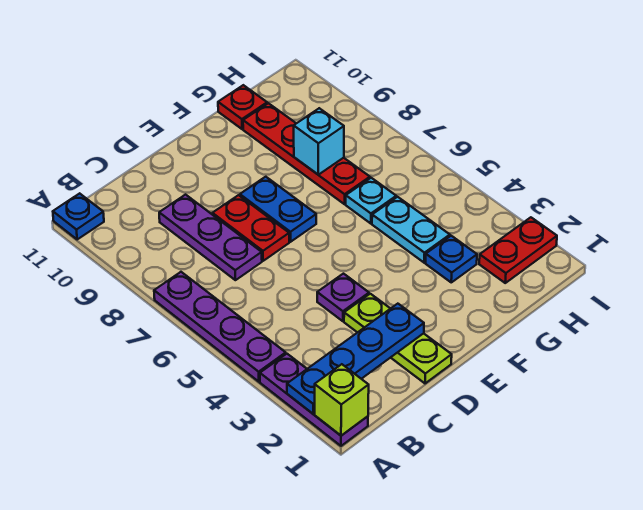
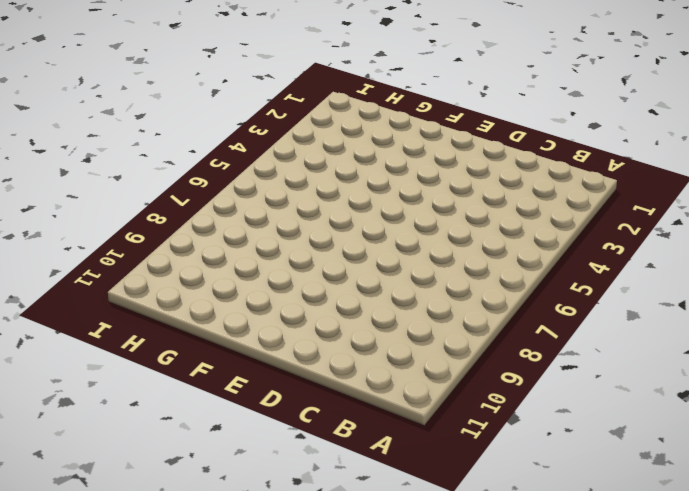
none -> purple plate A1:A3 level 1
none -> purple plate A4:A7 level 1
none -> blue plate A11 level 1

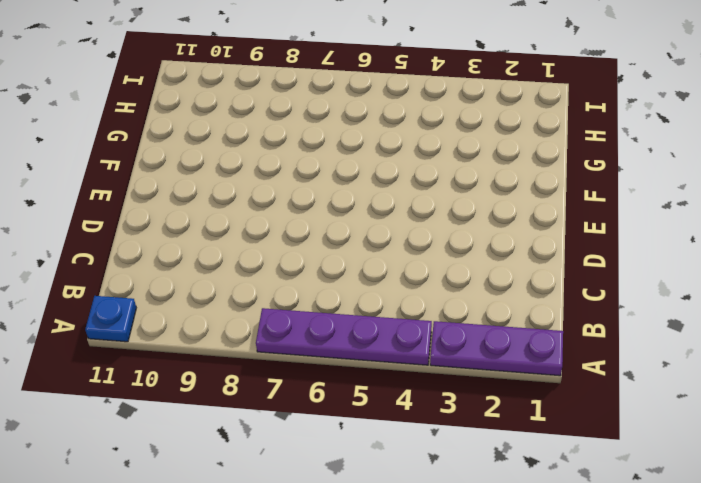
none -> purple plate C7:C9 level 1
none -> lime plate D1:D3 level 1
none -> purple plate D4 level 1

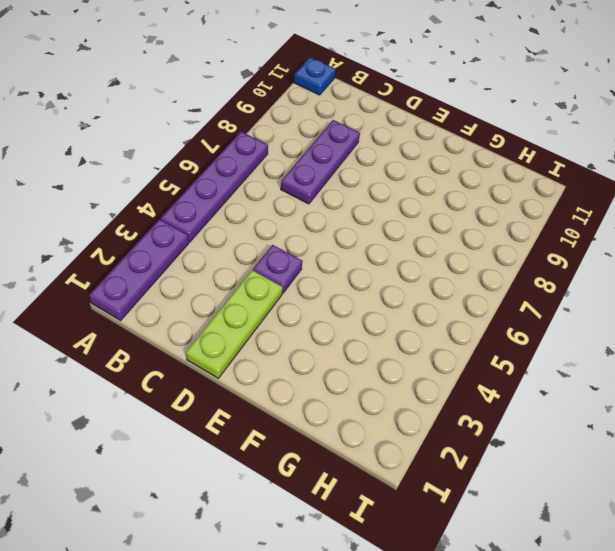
none -> red plate D7:D8 level 1
none -> blue plate E7:E8 level 1
none -> blue plate G3 level 1

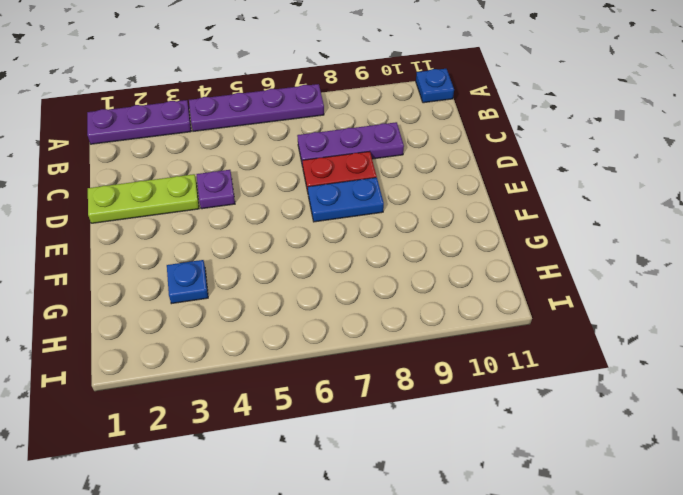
none -> cyan plate G4:G5 level 1
none -> cyan plate G6 level 1
none -> red plate G7:G10 level 1

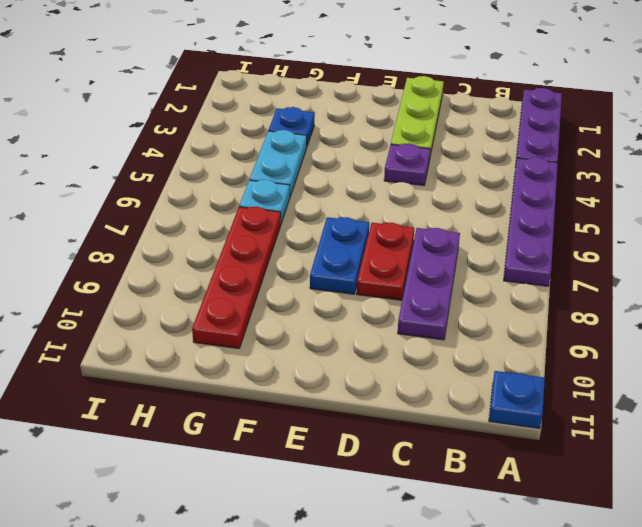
none -> red plate G11 level 1
none -> red plate H2:I2 level 1
none -> lime brick A1 level 2

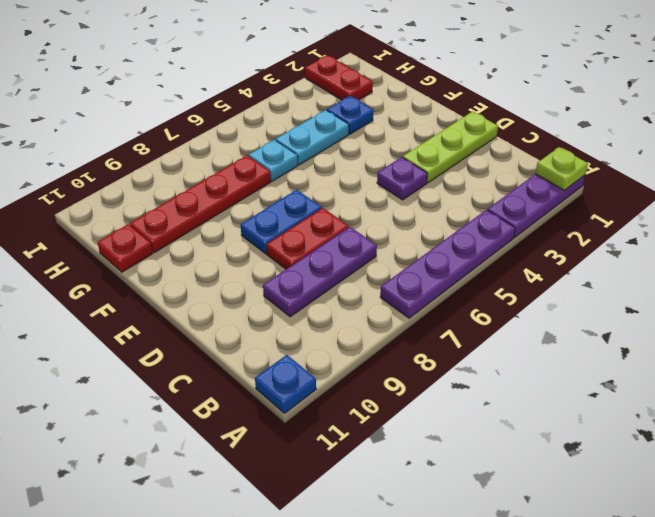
lime plate A1 level 2 -> lime brick A1 level 2
none -> blue plate A2:D2 level 2
none -> cyan brick G8 level 2

